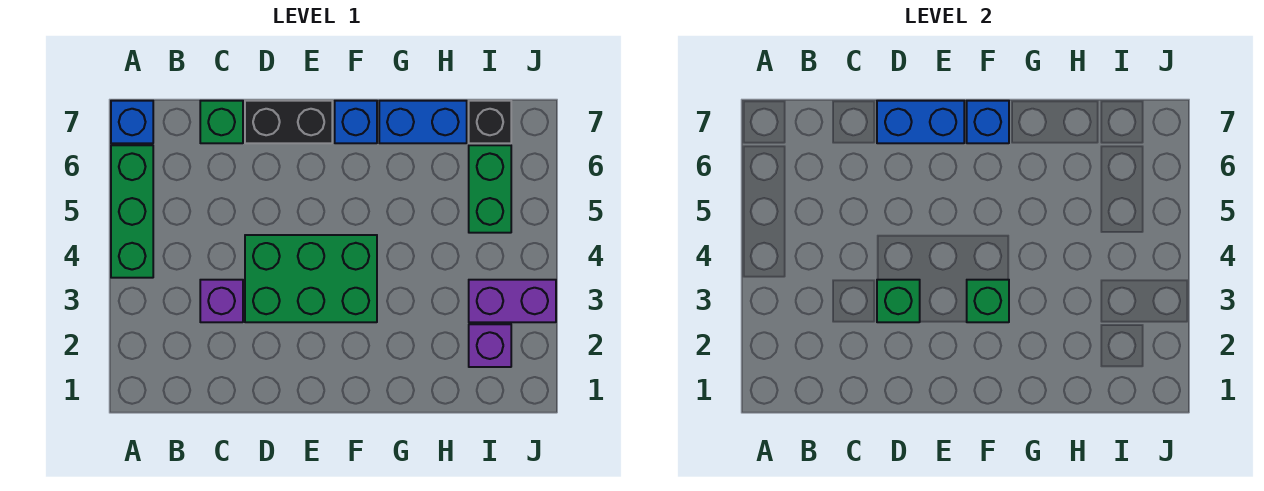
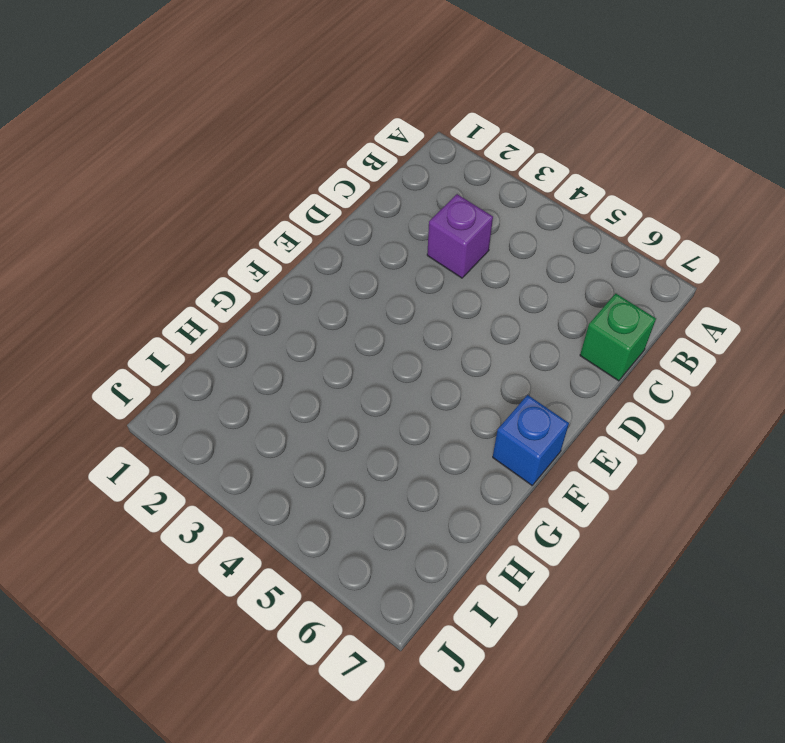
none -> green brick A4:A6 level 1
none -> blue brick A7 level 1
none -> green brick D3:F4 level 1

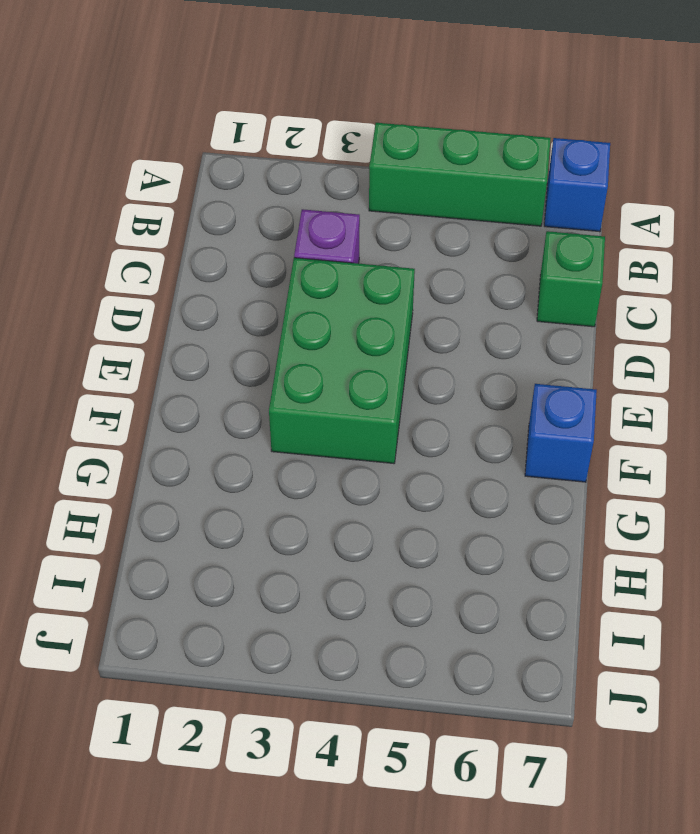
none -> black brick D7:E7 level 1
none -> blue brick G7:H7 level 1
none -> purple brick I2 level 1

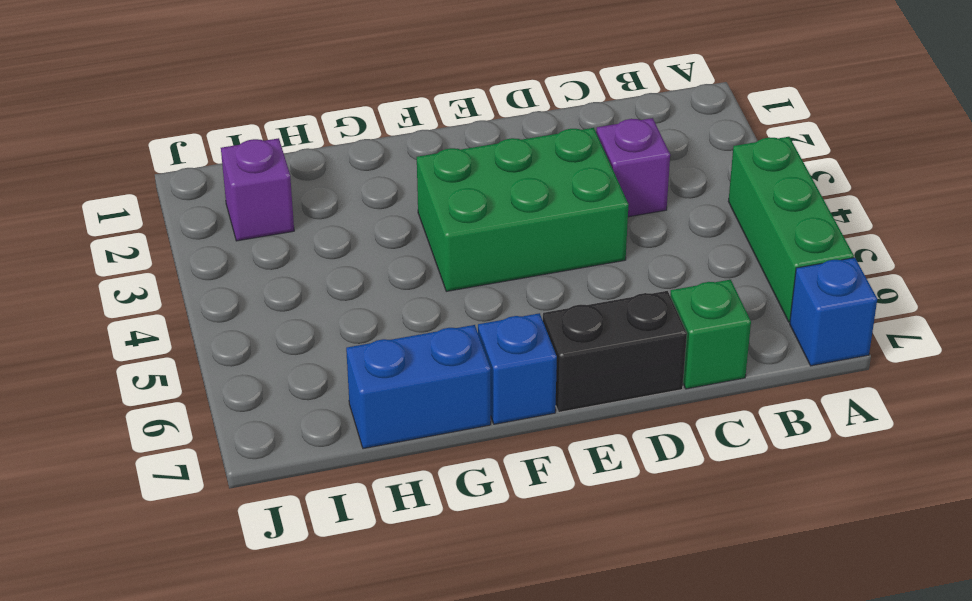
none -> purple brick I3:J3 level 1
none -> green brick I5:I6 level 1
none -> black brick I7 level 1

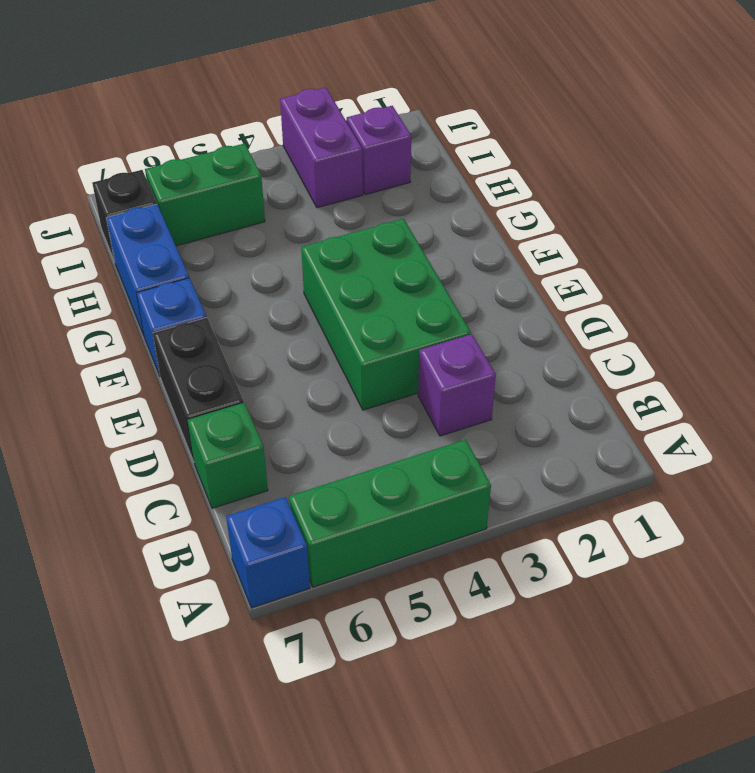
none -> green brick D3 level 2
none -> blue brick D7:E7 level 2
none -> green brick F3 level 2

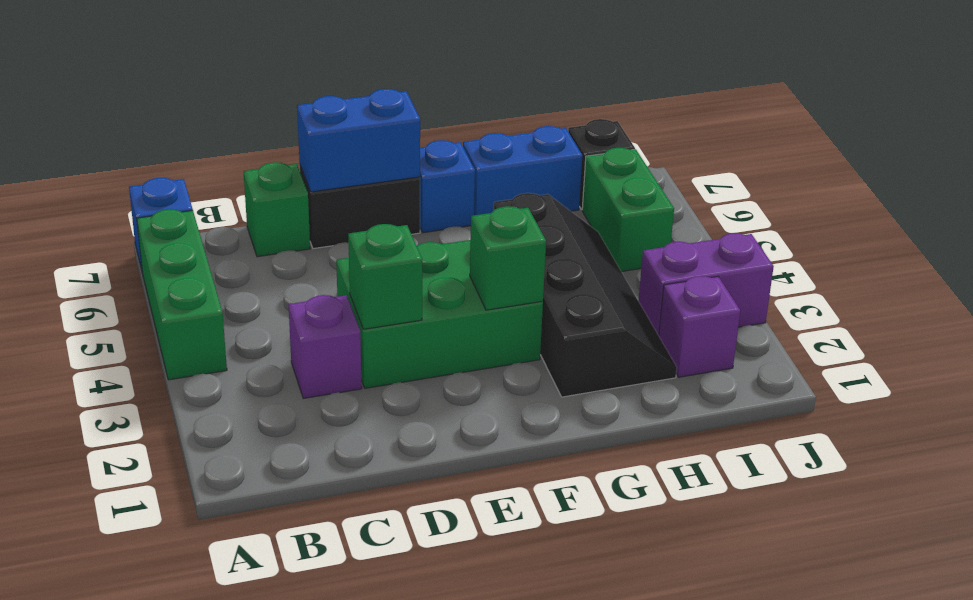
black slope G2:H5 level 1 top G -> none
none -> blue brick F7 level 2

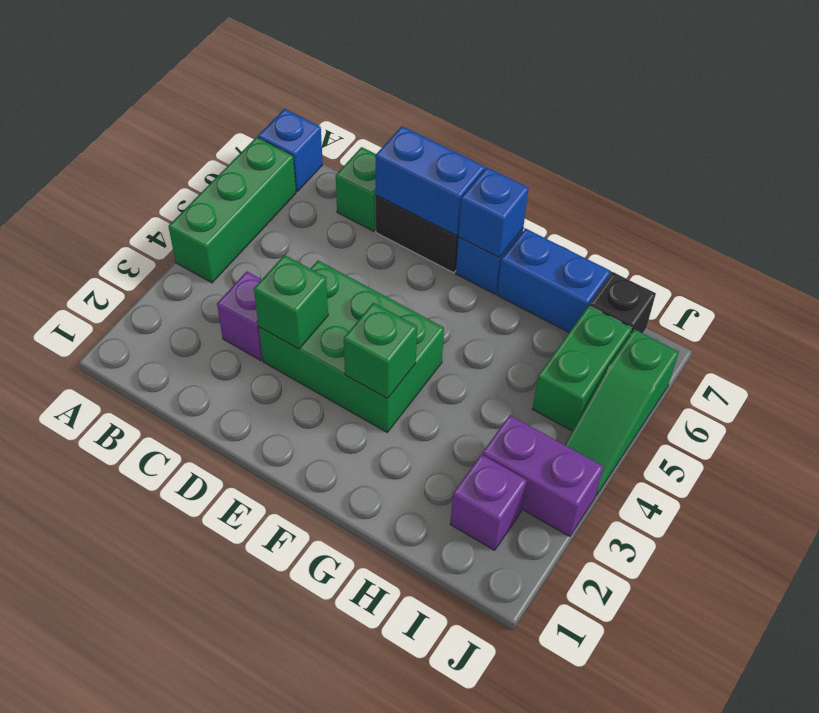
green slope J4:J6 level 1 top 6 -> none

